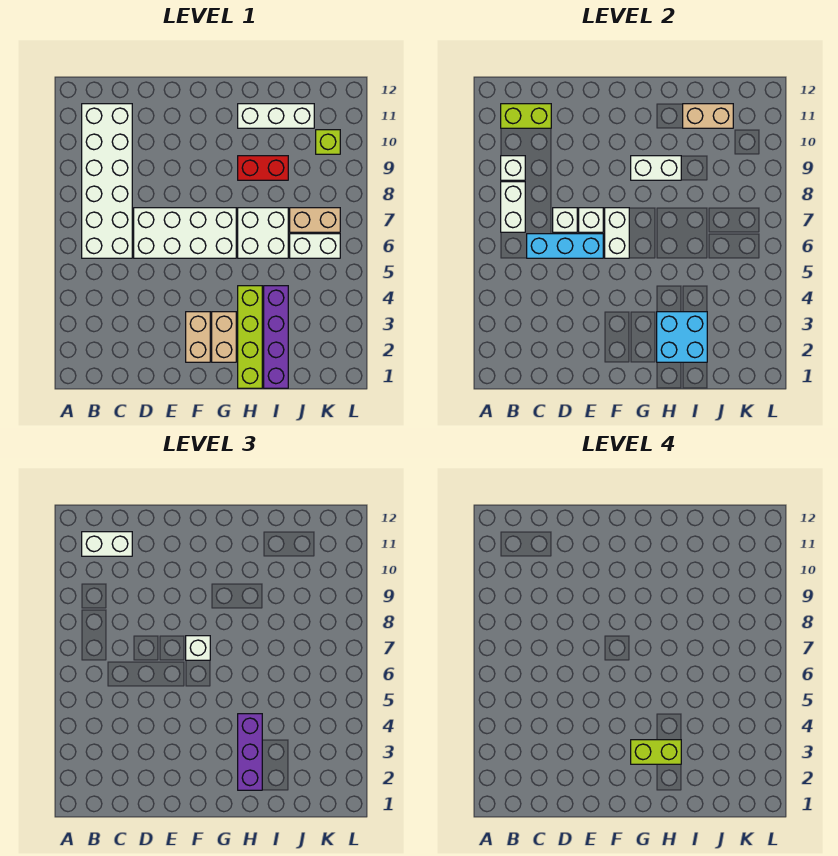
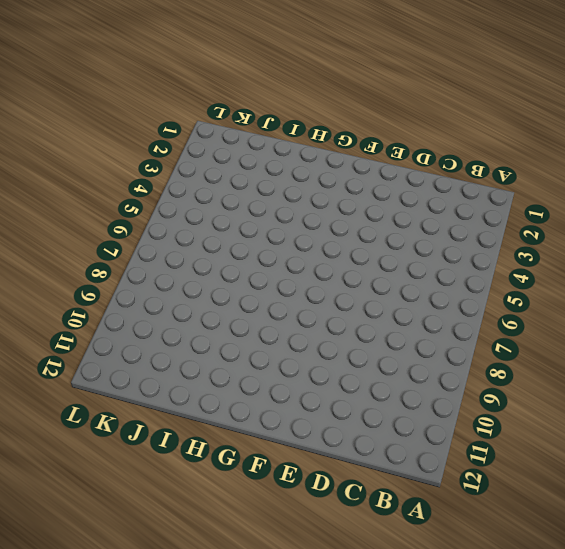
none -> white brick B6:C11 level 1
none -> white brick D6:G7 level 1
none -> tan brick F2:F3 level 1

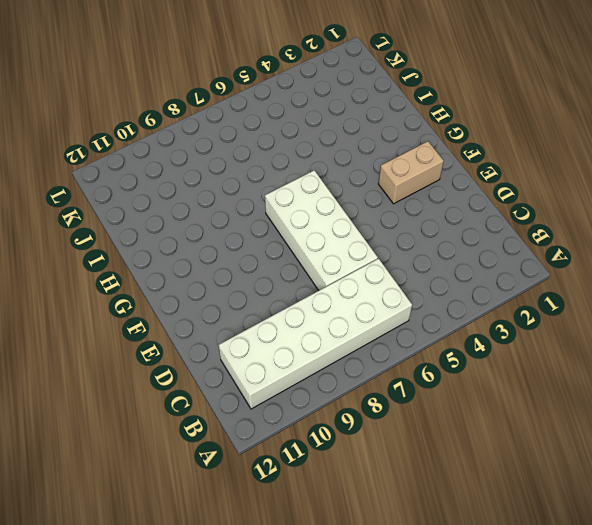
none -> tan brick G2:G3 level 1
none -> lime brick H1:H4 level 1
none -> white brick H6:I7 level 1

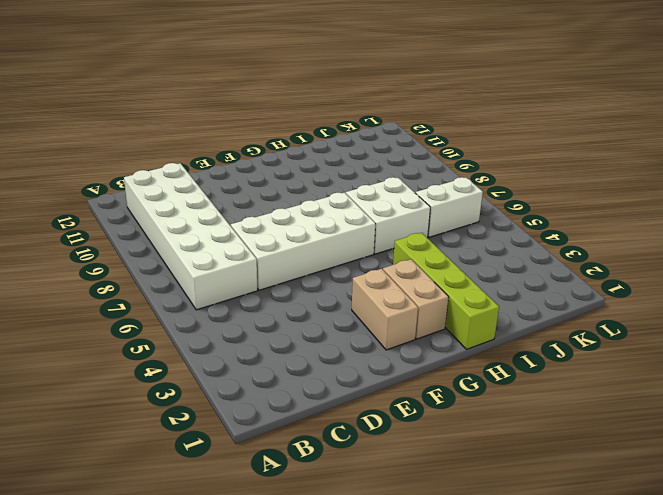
none -> red brick H9:I9 level 1
none -> white brick H11:J11 level 1
none -> purple brick I1:I4 level 1

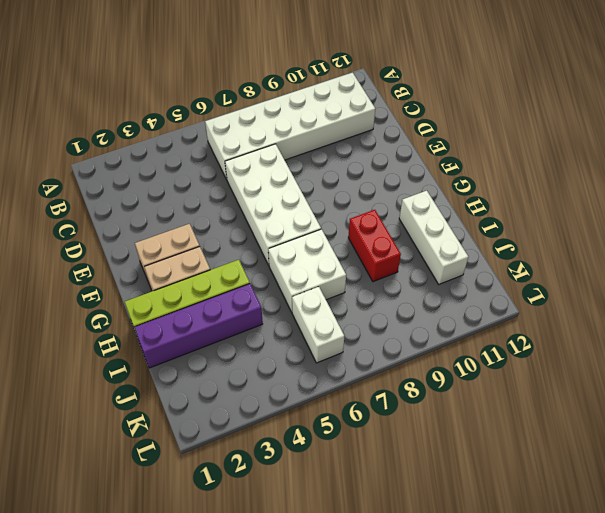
none -> tan brick J7:K7 level 1
none -> lime brick K10 level 1
none -> white brick B7:B8 level 2

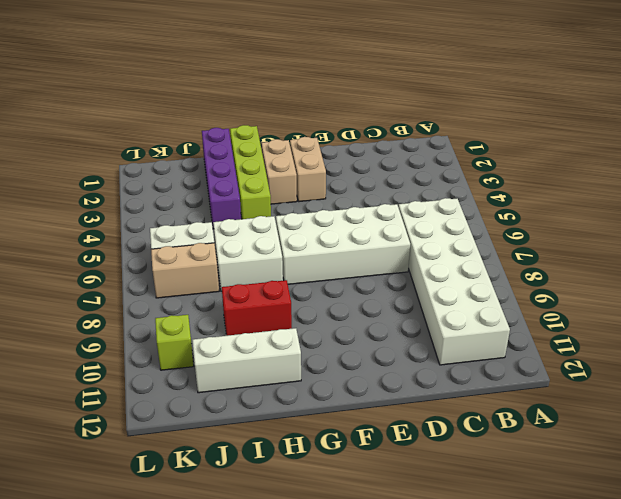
none -> white brick B7:B8 level 2
none -> white brick B9 level 2
none -> lime brick B11:C11 level 2

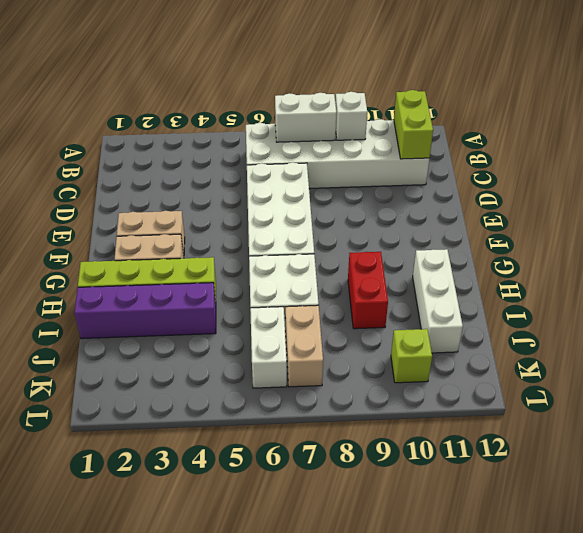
none -> cyan brick C6:E6 level 2
none -> white brick D7 level 2
none -> white brick E7 level 2

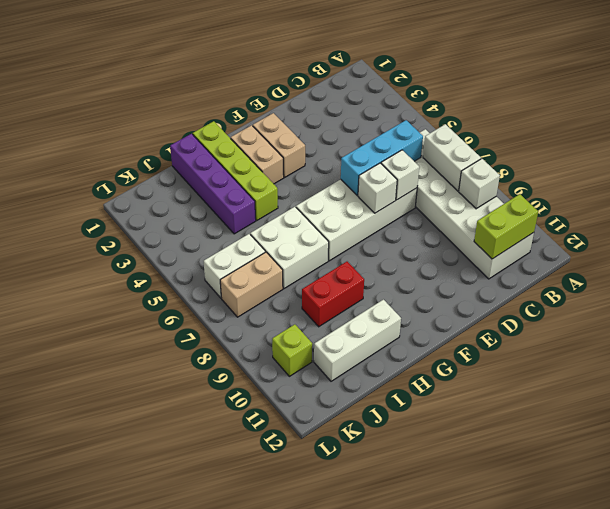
none -> white brick F6:F7 level 2
none -> white brick G9:H9 level 2
none -> cyan brick H2:I3 level 2

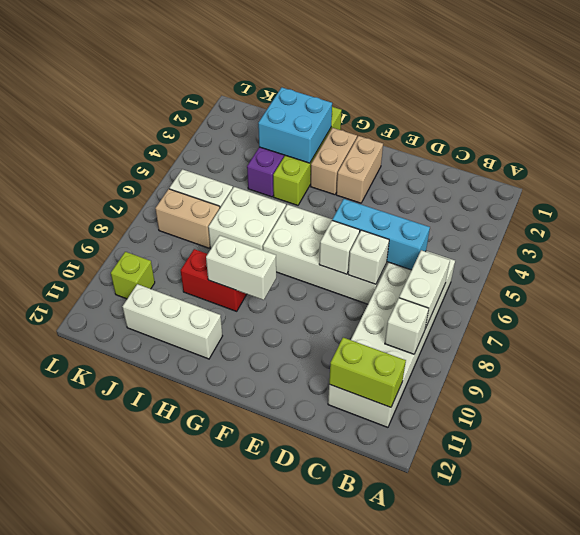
none -> white brick F6:F7 level 2
none -> tan brick I11:J11 level 2
none -> white brick B11:C11 level 3

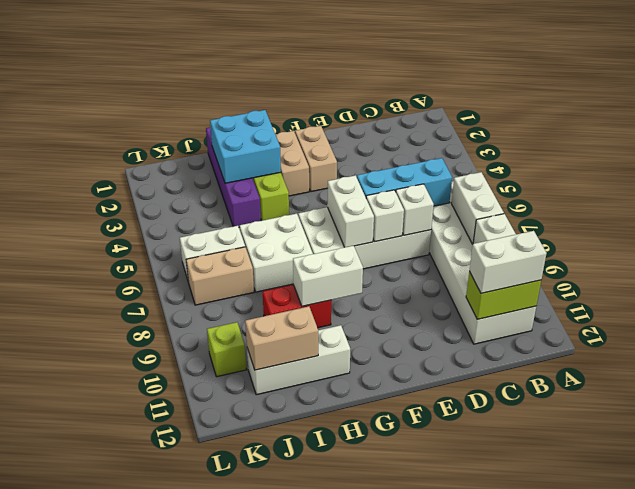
none -> white brick F7 level 3
none -> purple brick H2:H4 level 3
none -> lime brick G3:H3 level 4

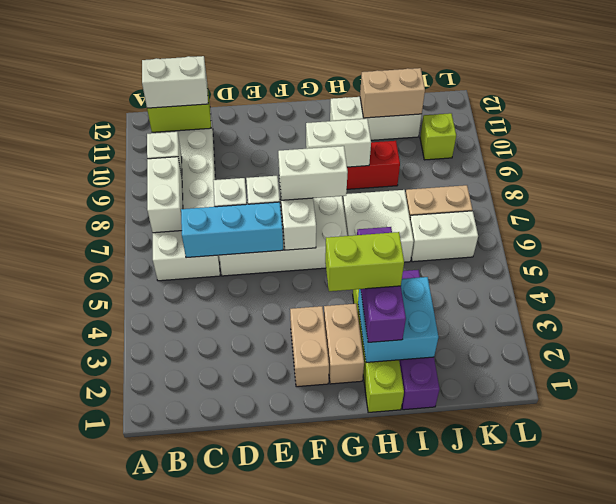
white brick F7:G7 level 3 -> white brick F7 level 3

